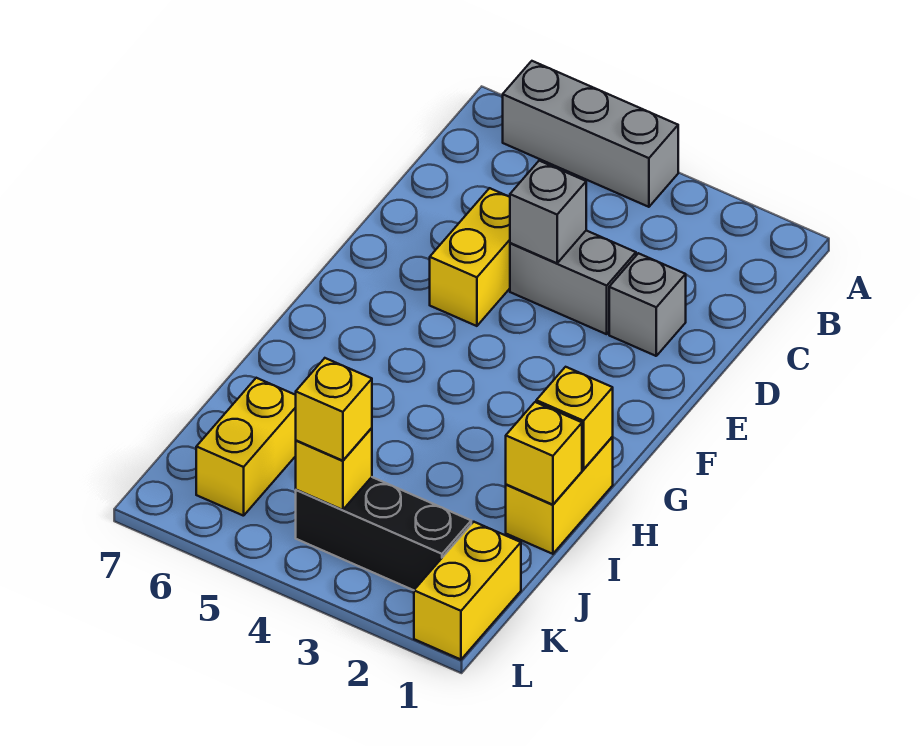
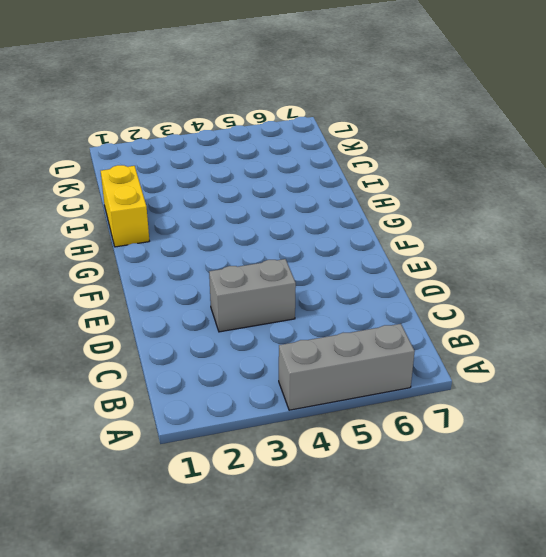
none -> grey brick D2 level 1
none -> yellow brick D5:E5 level 1
none -> yellow brick J6:K6 level 1

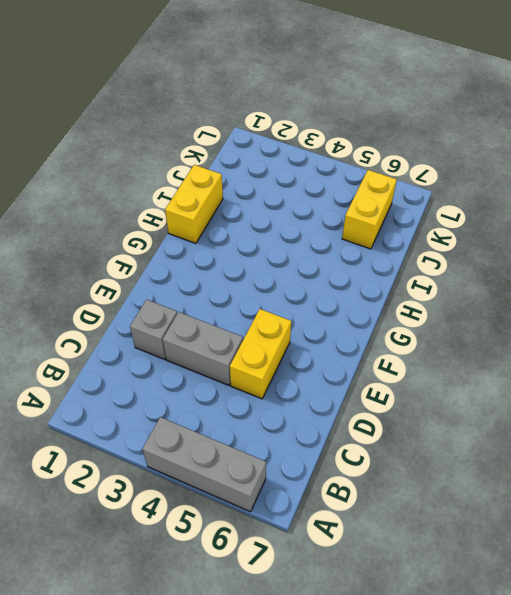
none -> yellow brick K1:L1 level 1
none -> black brick K2:K4 level 1
none -> grey brick D4 level 2

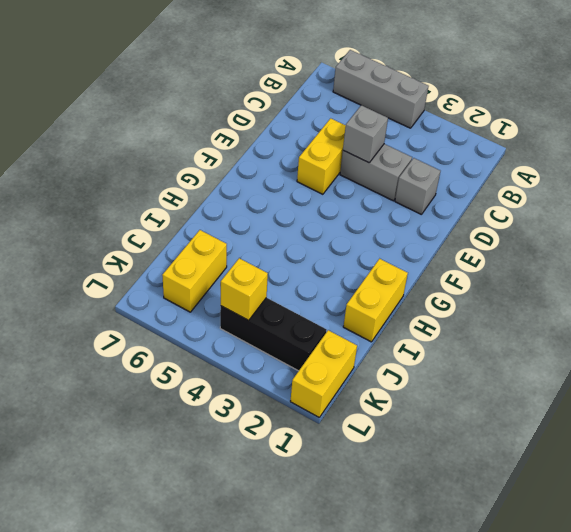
none -> yellow brick H1 level 2
none -> yellow brick I1 level 2
none -> yellow brick K4 level 3

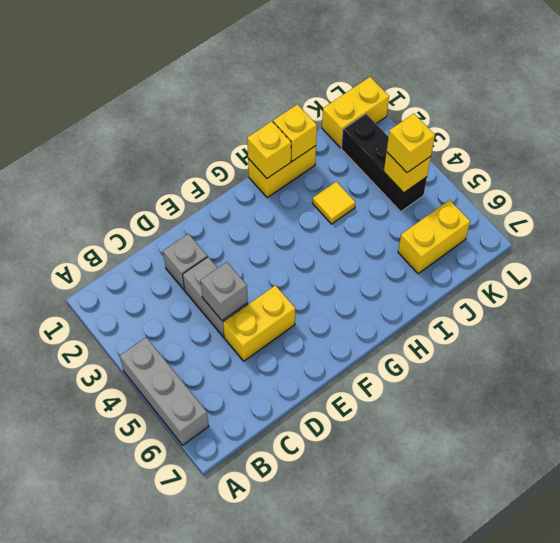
yellow tile I3 level 1 -> none

